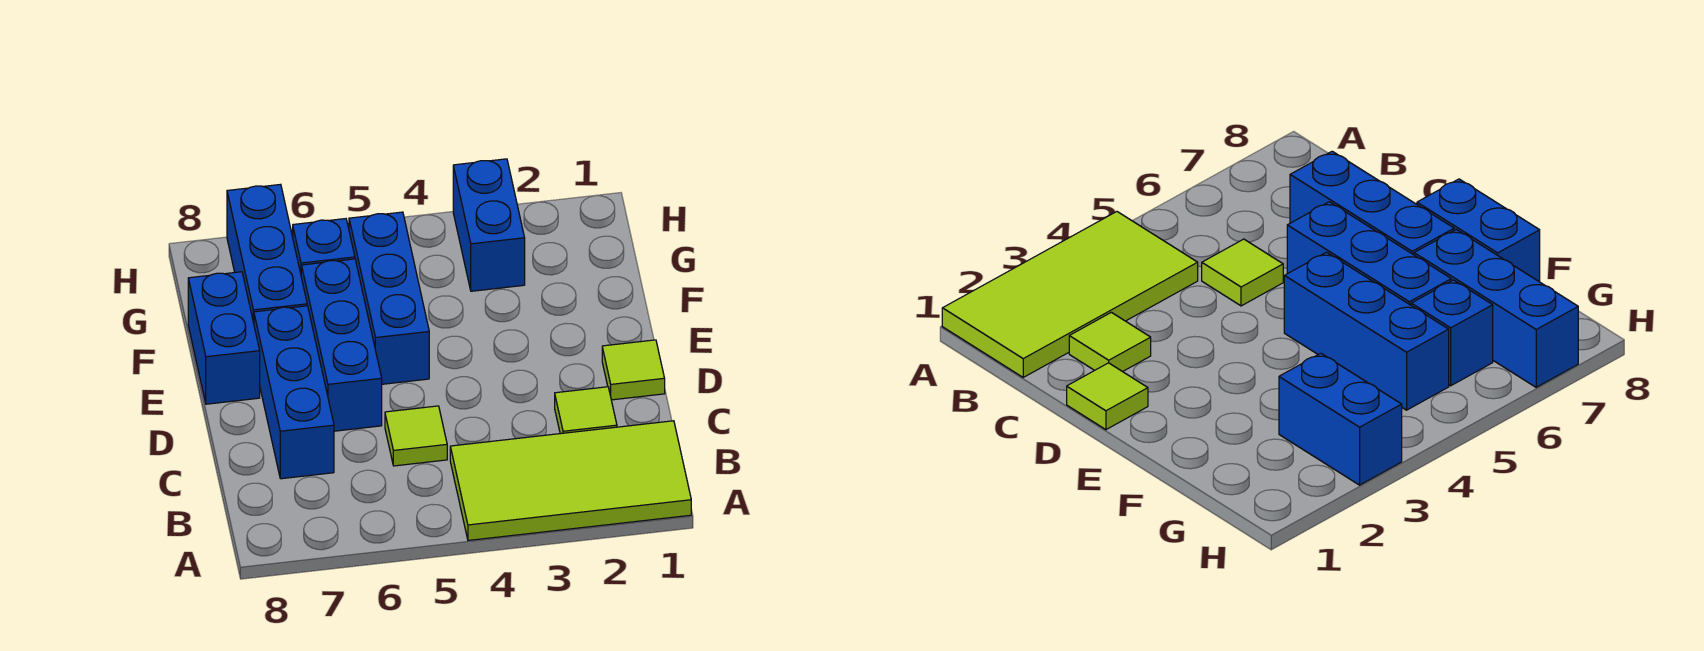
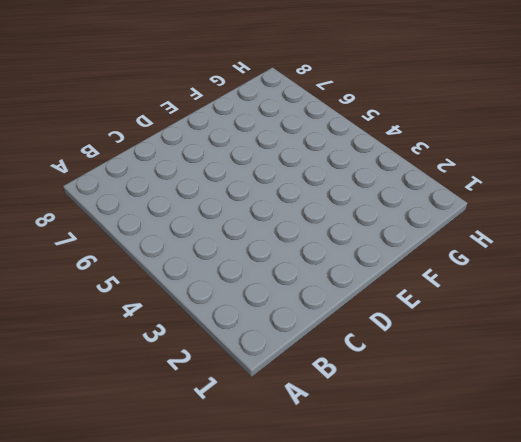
none -> lime tile A1:B4 level 1
none -> lime tile C2 level 1

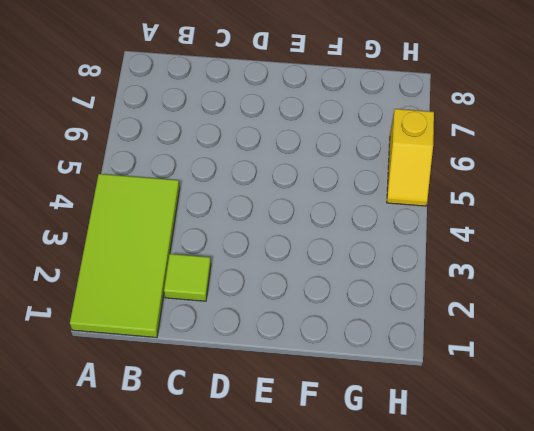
yellow slope H5:H6 level 1 top 6 -> none
none -> lime tile C5 level 1
none -> blue brick C7:E7 level 1

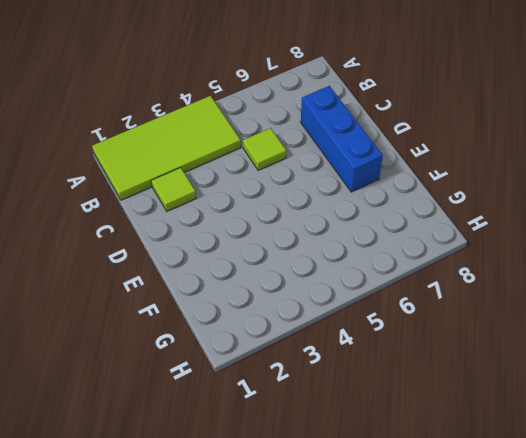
none -> lime tile D1 level 1
none -> blue brick D6:F6 level 1

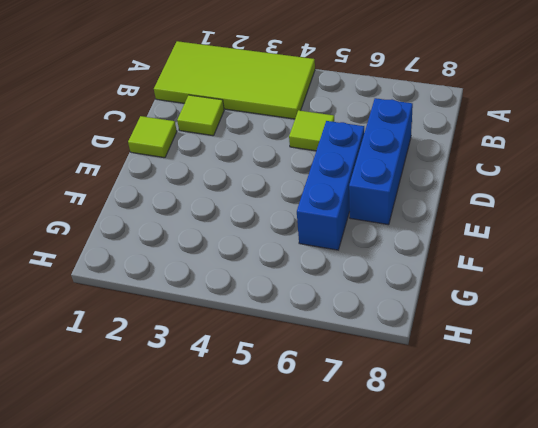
none -> blue brick E5:G5 level 1
none -> blue brick E8:F8 level 1

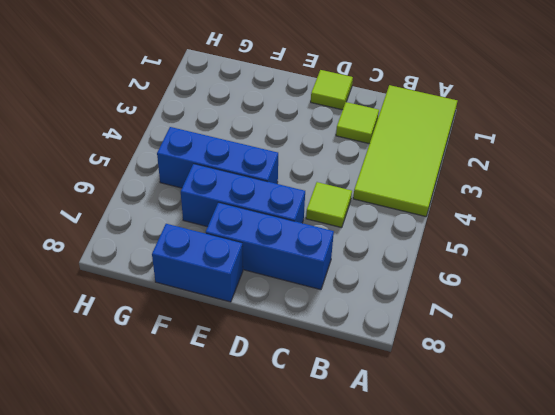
none -> blue brick F7:H7 level 1
none -> blue brick G3:H3 level 1

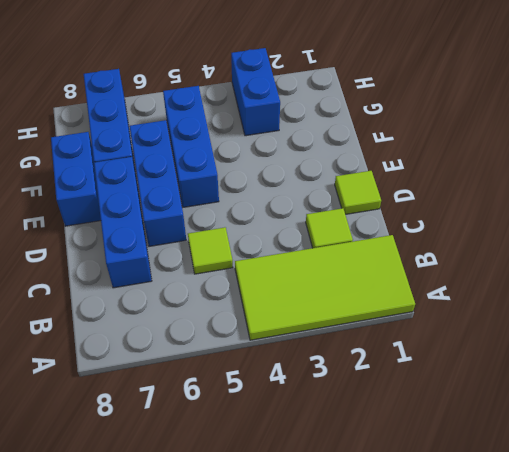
none -> blue brick G6 level 1

